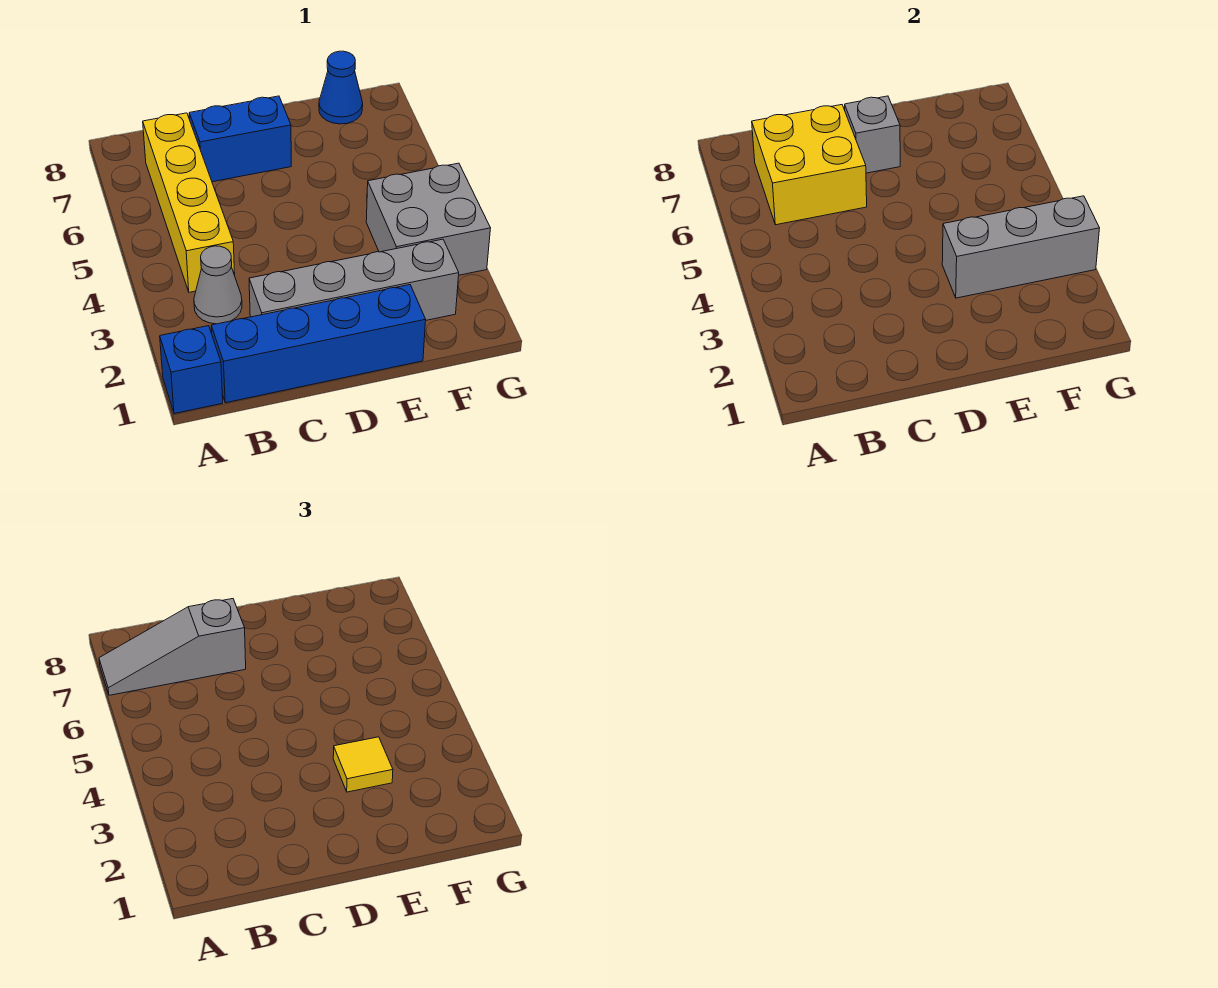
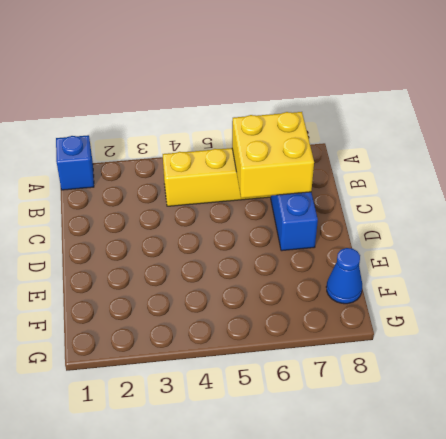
none -> blue brick B1:E1 level 1
none -> grey cone B3 level 1
none -> grey brick C2:F2 level 1

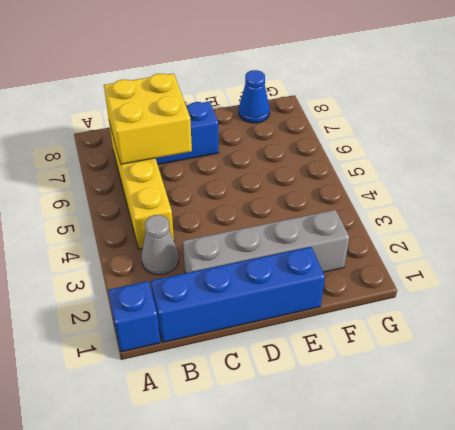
none -> grey brick F3:G4 level 1
none -> grey brick D7 level 2
none -> grey brick E3:G3 level 2

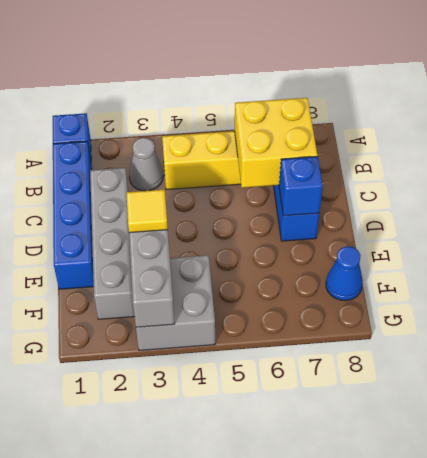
blue brick D7 level 2 -> grey brick D7 level 2
none -> grey slope A7:C7 level 3 top C

